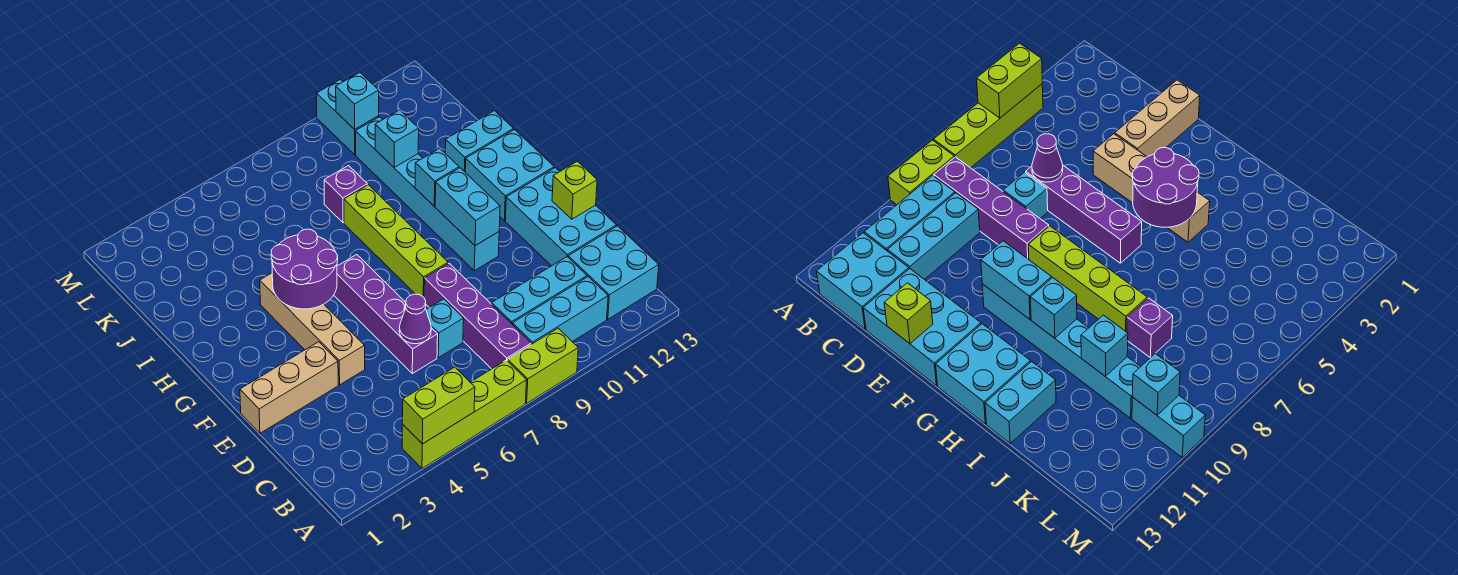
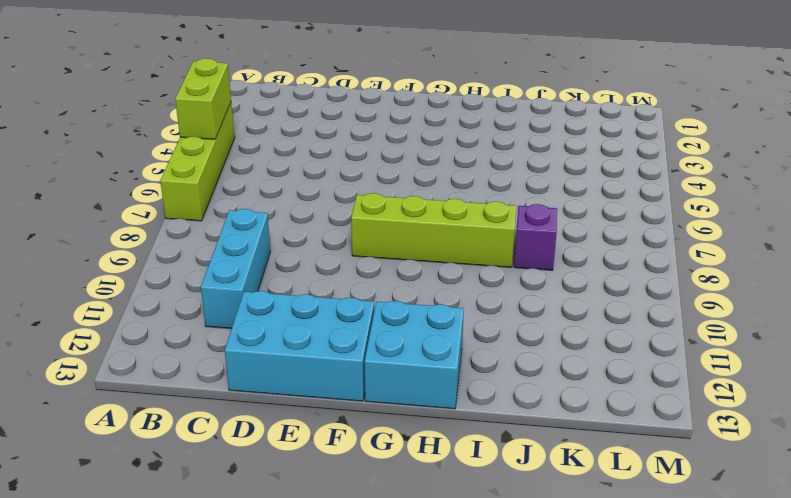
none -> lime brick A8:A9 level 1
none -> purple brick B8:E8 level 1
none -> cyan brick B9:B11 level 1

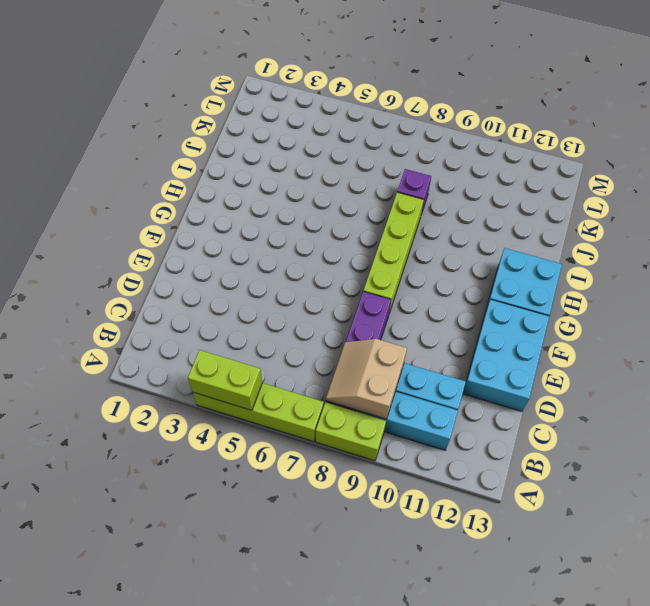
tan slope B8:C9 level 2 top 9 -> none
none -> cyan brick B12:C13 level 1
none -> purple brick D6:G6 level 1
none -> cyan brick D7 level 1

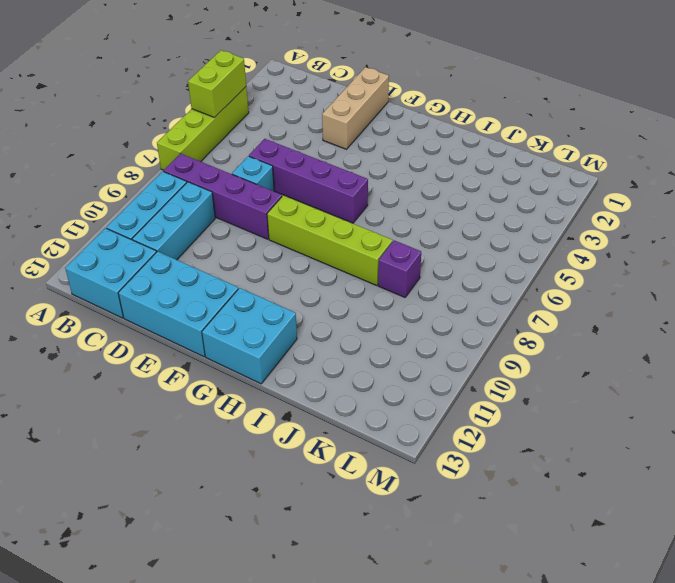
none -> lime brick A8:A9 level 1
none -> tan brick E4:H4 level 1
none -> cyan brick F10:K10 level 1

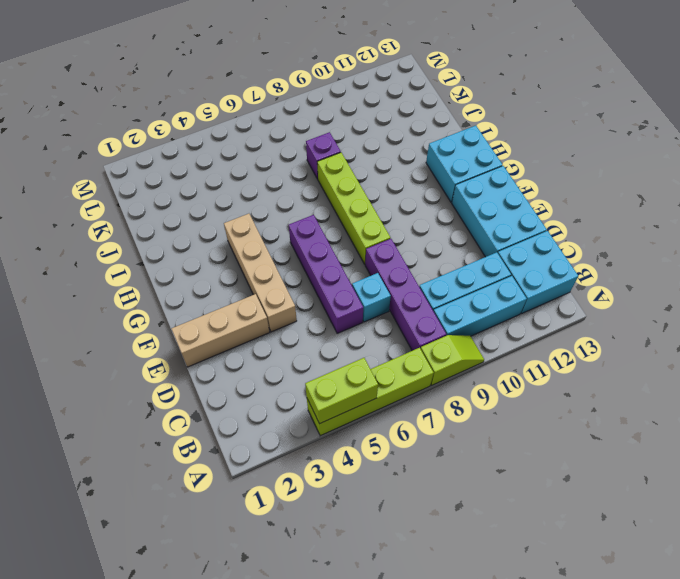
lime slope A8:A9 level 1 top 8 -> lime brick A8:A9 level 1
none -> cyan brick F10:K10 level 1
none -> cyan brick I12:I13 level 1
none -> cyan brick L10:M10 level 1

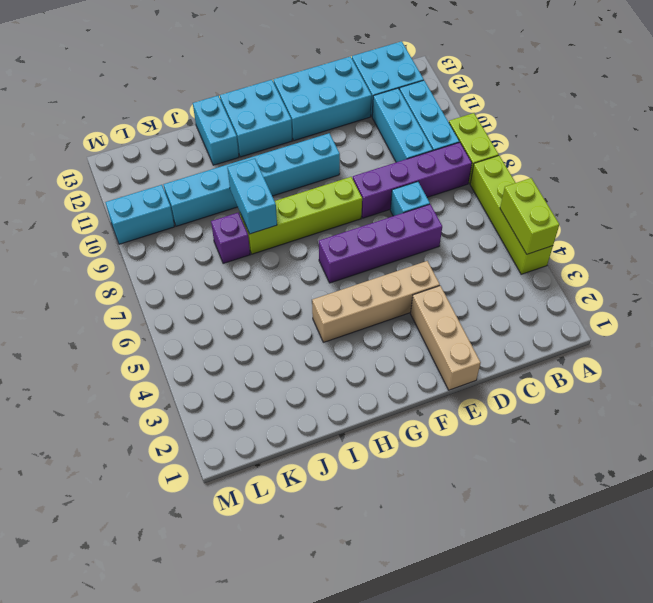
cyan brick I8:I9 level 2 -> cyan brick F10:G10 level 2
none -> purple cone D6 level 2
none -> lime brick E13 level 2
none -> purple round brick G4:H5 level 2

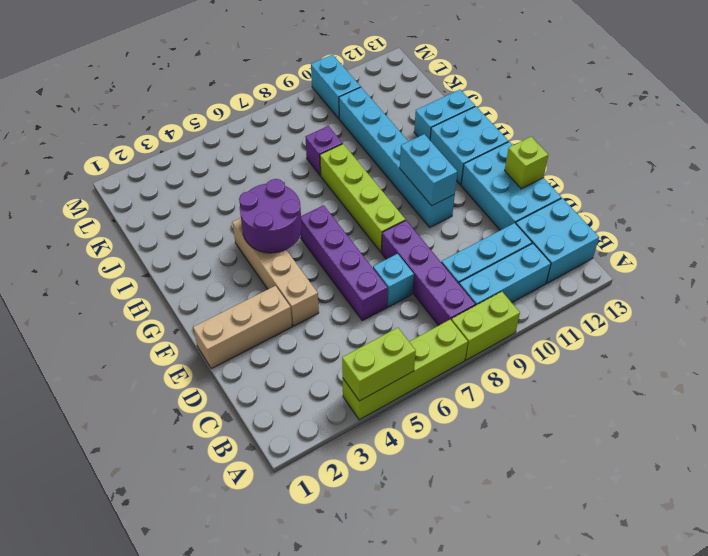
none -> purple cone D6 level 2
none -> cyan brick H10 level 2
none -> cyan brick J10 level 2

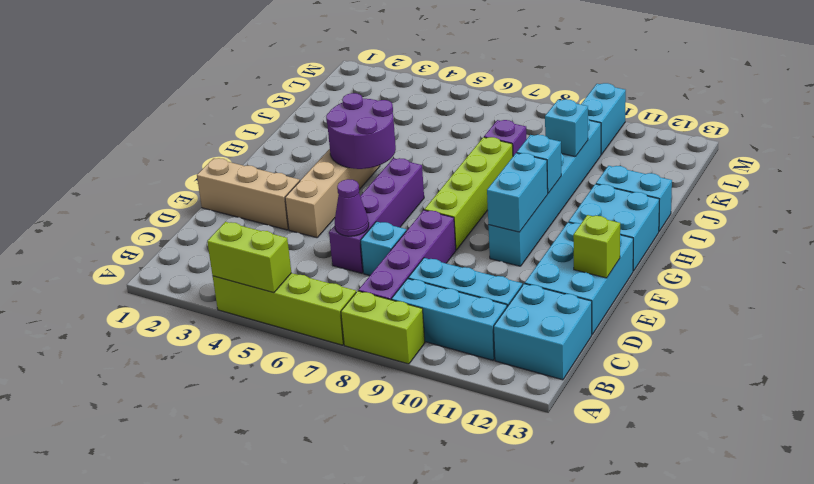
none -> cyan brick L10 level 2

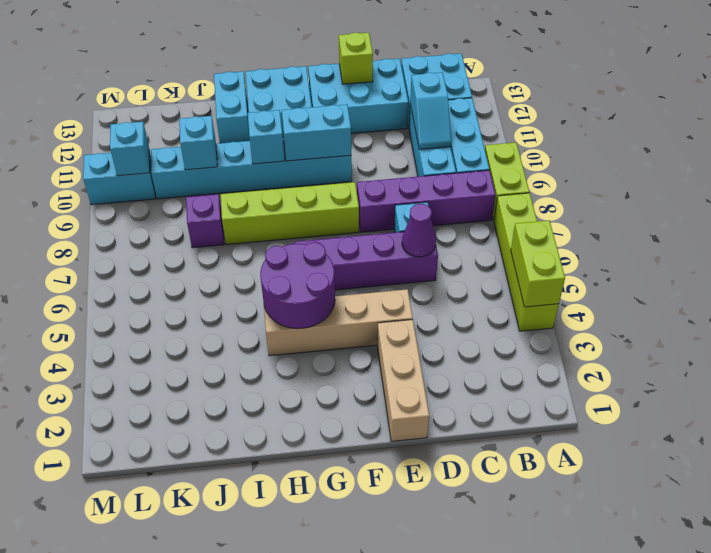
cyan slope C10:C11 level 2 top 11 -> none

